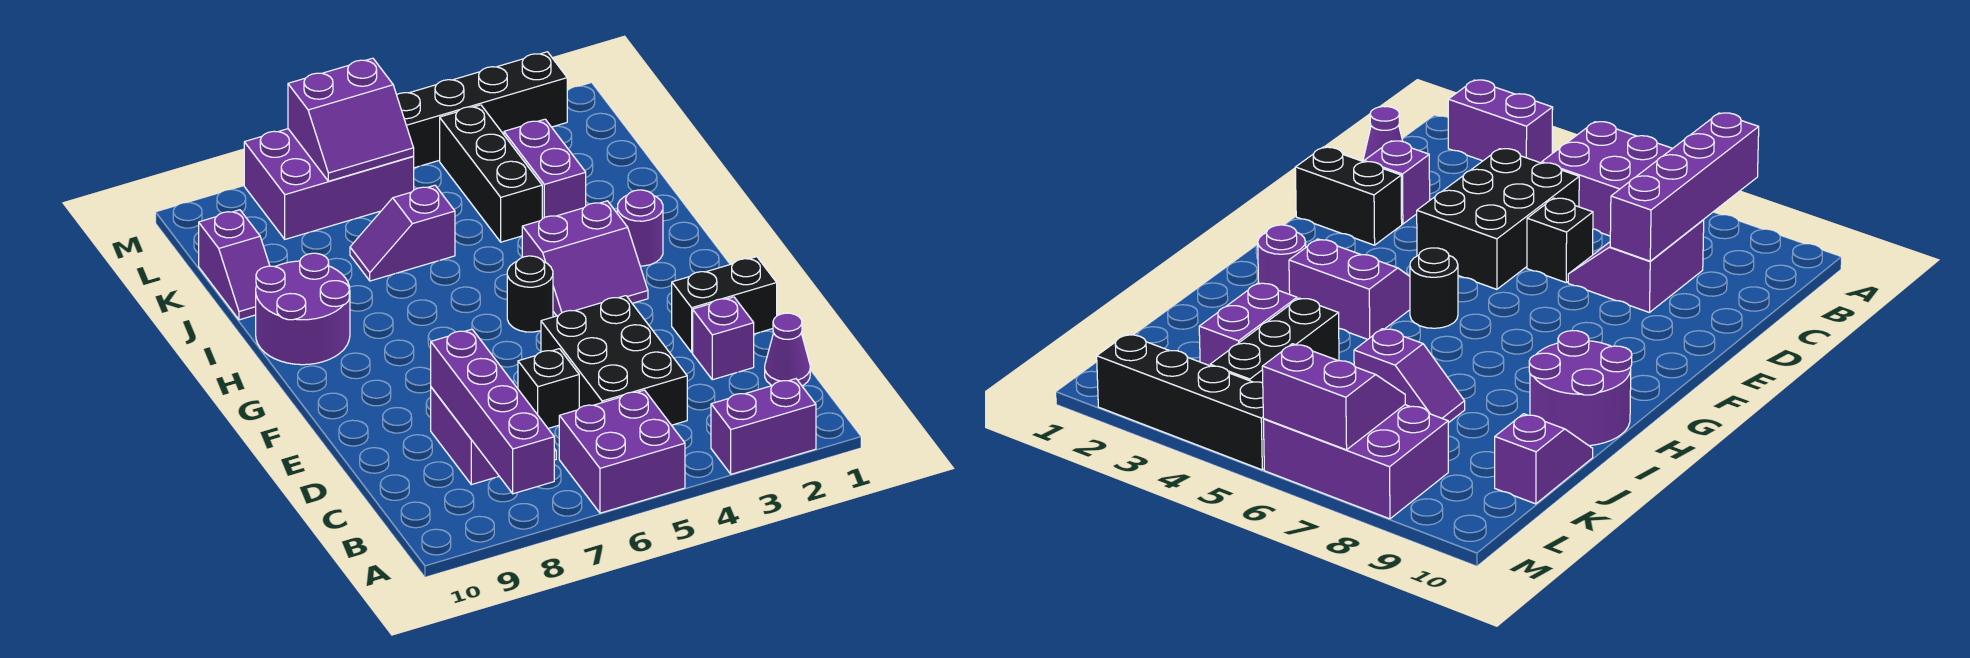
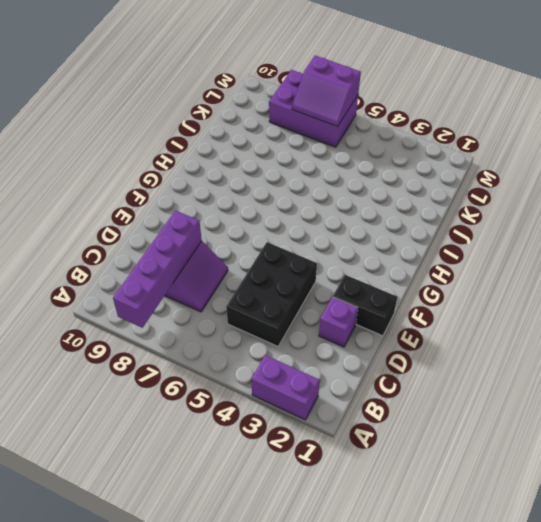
none -> purple brick A5:B6 level 1
none -> purple cone C1 level 1
none -> black brick D6 level 1

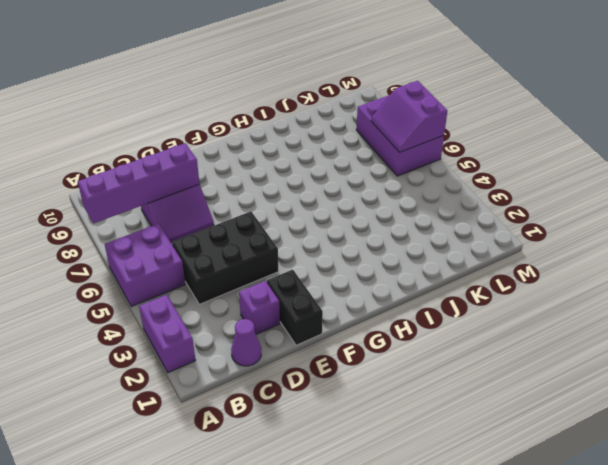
none -> black brick D6 level 1
none -> purple slope G3:H4 level 1 top H
none -> black round brick G5 level 1

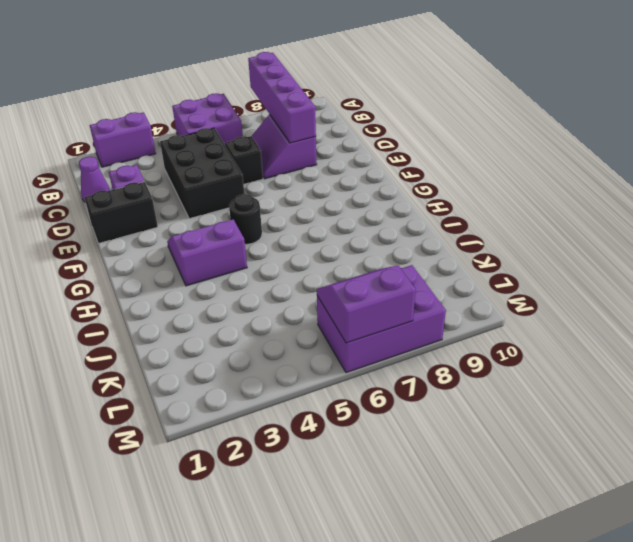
none -> purple round brick H2 level 1
none -> purple round brick H9:I10 level 1
none -> purple brick J3:K3 level 1

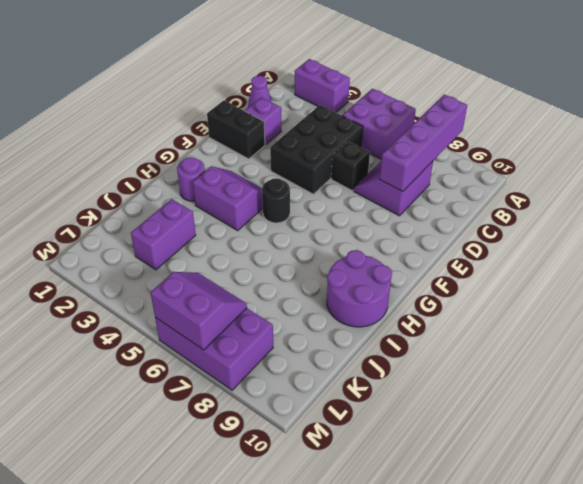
none -> black brick J4:L4 level 1
none -> purple slope J6:J7 level 1 top 6
none -> purple slope J10:K10 level 1 top K

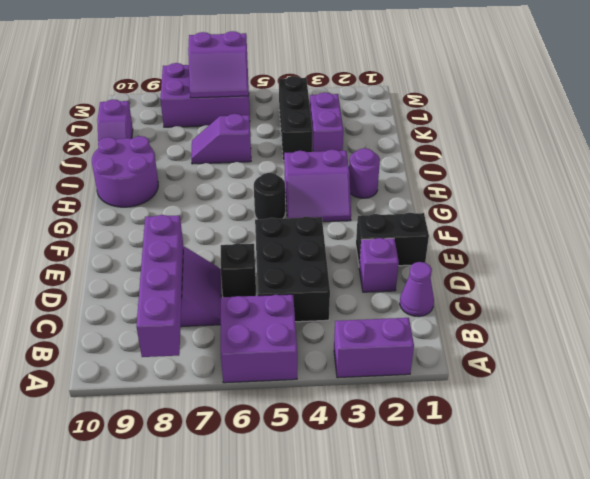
none -> black brick M2:M5 level 1

